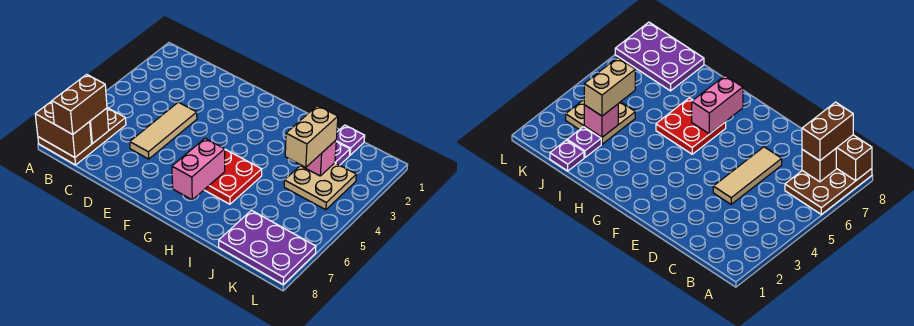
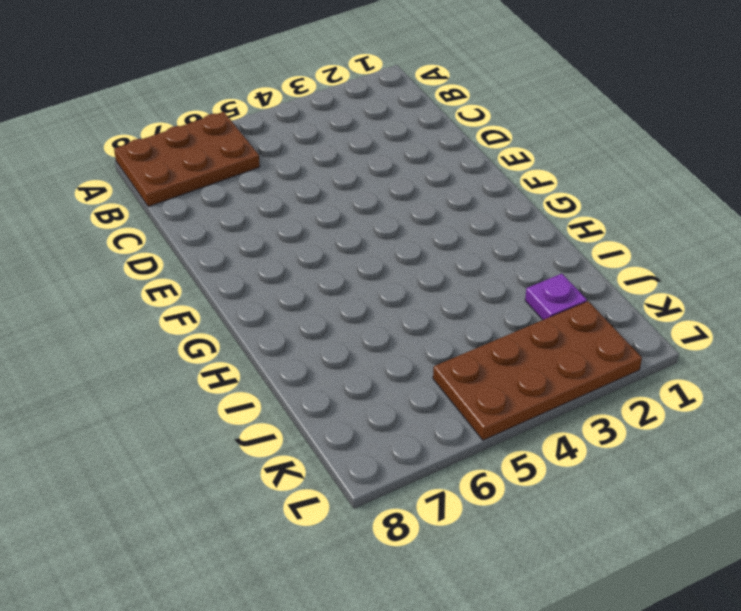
brown plate K2:L5 level 1 -> tan plate J3:K4 level 1
none -> tan tile D4:D6 level 1
none -> red plate G5:H6 level 1
none -> purple plate J1 level 1

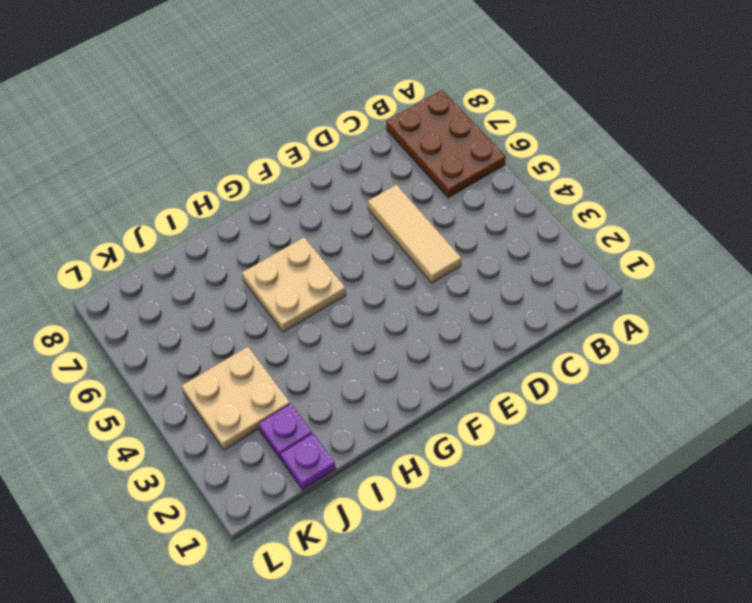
tan plate G5:H6 level 1 -> red plate G5:H6 level 1
none -> purple plate J7:L8 level 1
none -> brown brick A8:B8 level 2
none -> brown brick B7 level 2

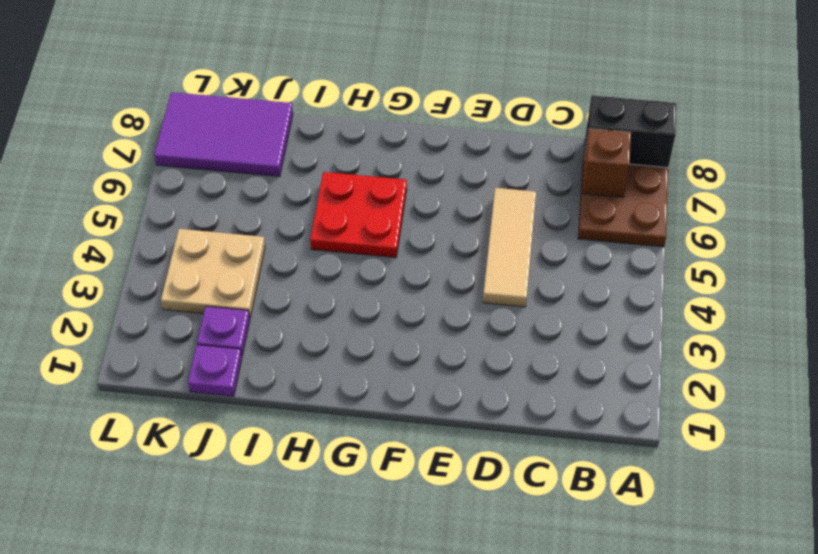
black brick A8:B8 level 2 -> brown brick A8:B8 level 2
purple tile J7:L8 level 1 -> purple plate J7:L8 level 1
none -> pink brick G6:G7 level 2
none -> pink brick J3 level 2
none -> brown brick B7:B8 level 3

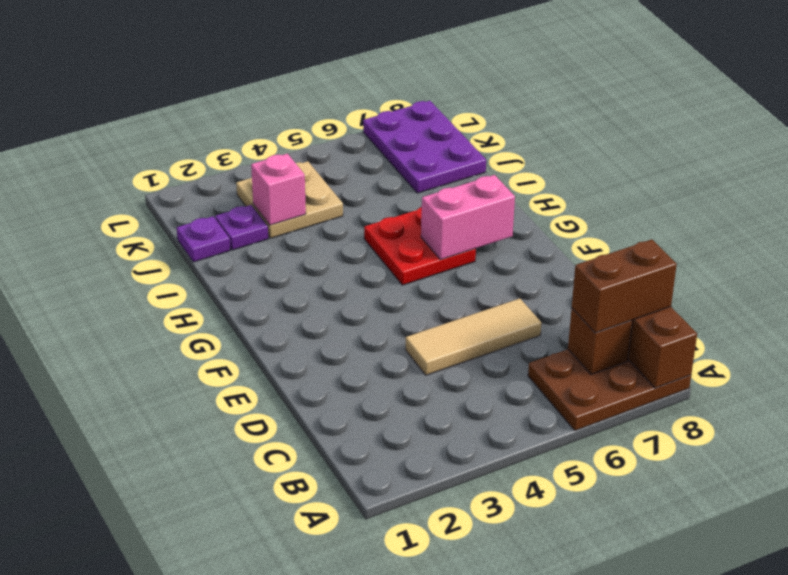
none -> tan brick J3:J4 level 3

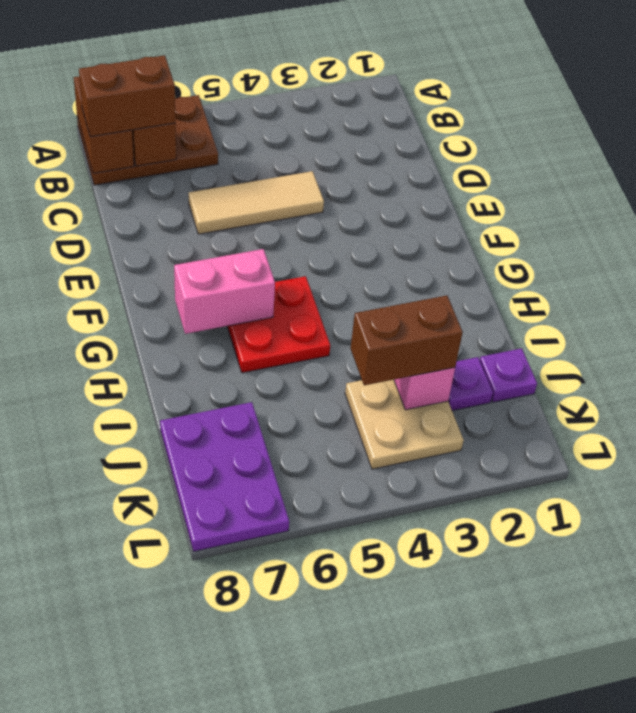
brown brick J3:J4 level 3 -> tan brick J3:J4 level 3

